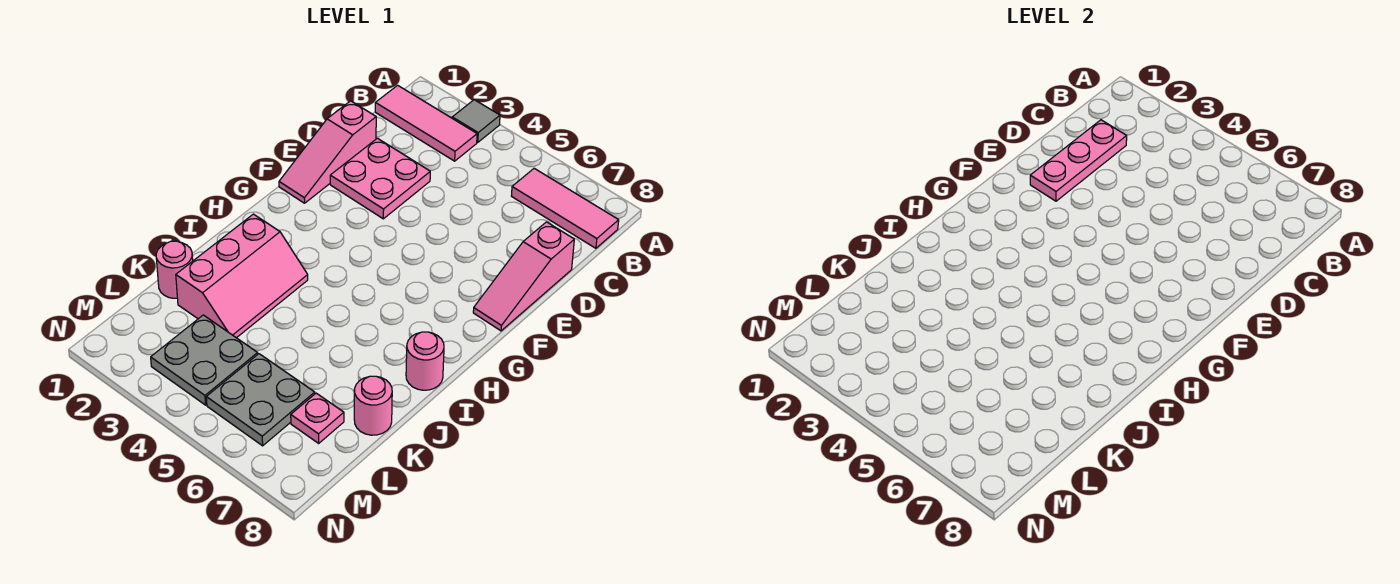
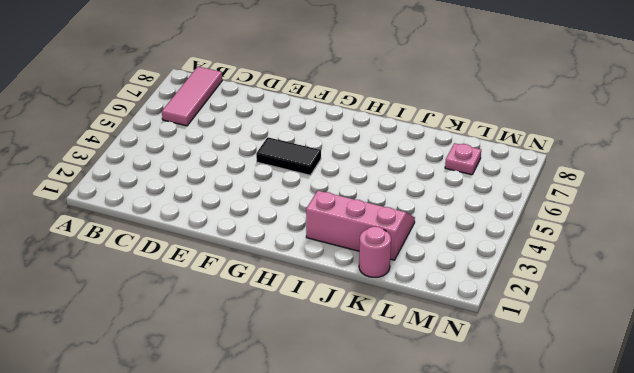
black tile F5:G5 level 1 -> none
none -> grey tile A3 level 1
none -> pink tile B1:B3 level 1
none -> pink slope D1:F1 level 1 top D

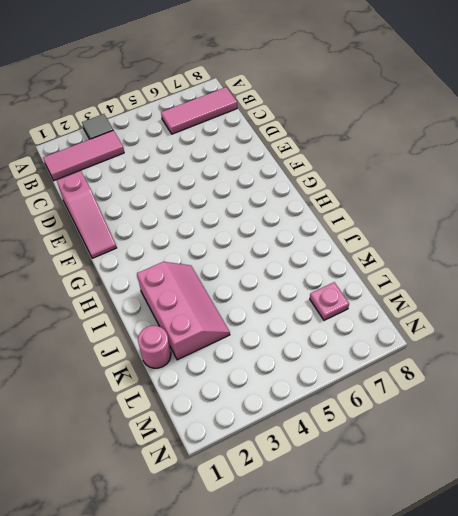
none -> pink plate D2:E3 level 1
none -> pink slope D8:F8 level 1 top D
none -> pink round brick I8 level 1

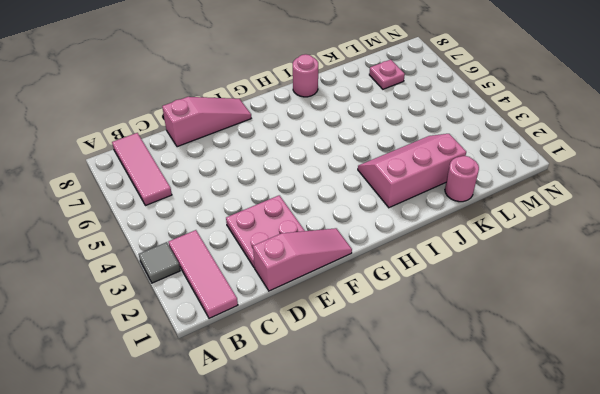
none -> pink round brick K8 level 1
none -> grey plate L3:M4 level 1
none -> grey plate L5:M6 level 1

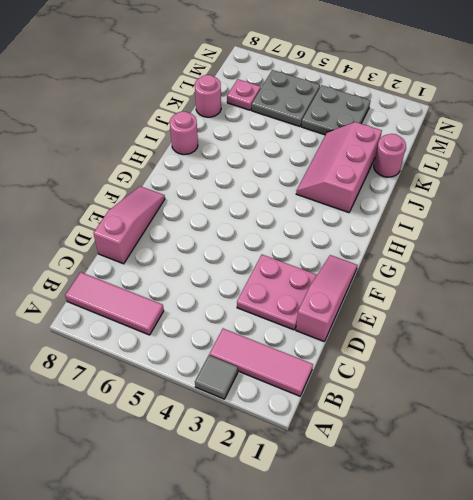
none -> pink plate C2:E2 level 2

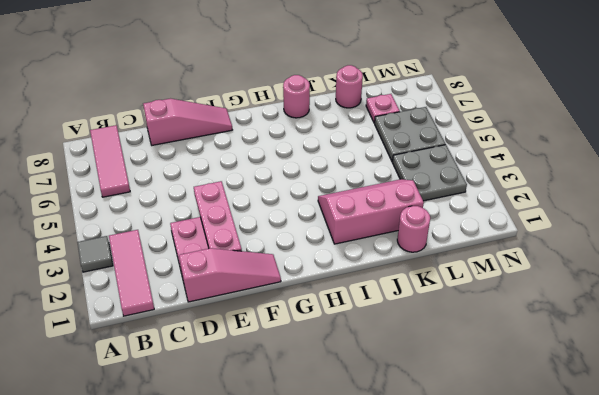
pink plate E2:E4 level 2 -> pink plate C2:E2 level 2

